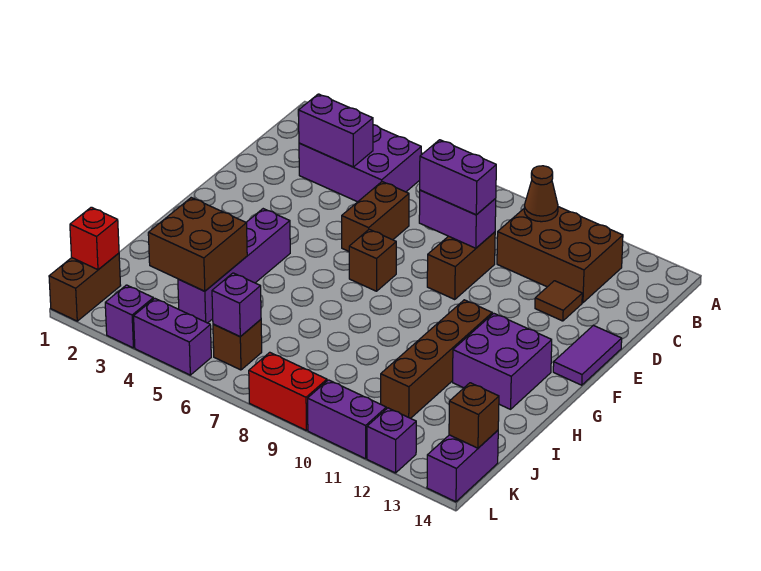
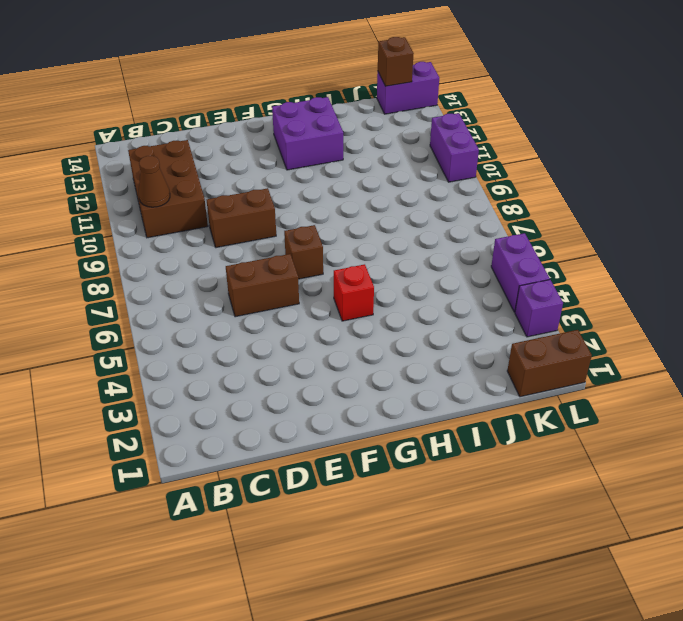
red brick G5 level 1 -> red brick K1 level 2
none -> purple brick B3:C5 level 1
none -> brown tile D12 level 1
none -> purple tile E14:F14 level 1

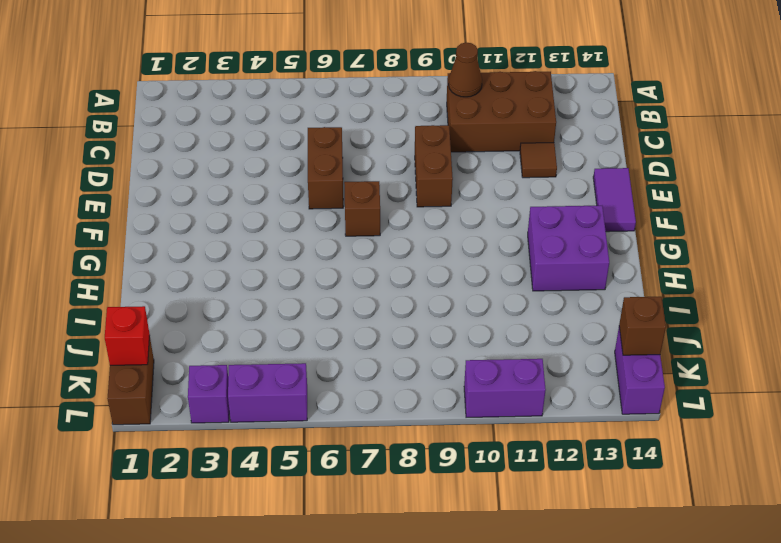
none -> purple brick B3:C5 level 1
none -> purple brick G4:J4 level 1
none -> brown brick G11:J11 level 1

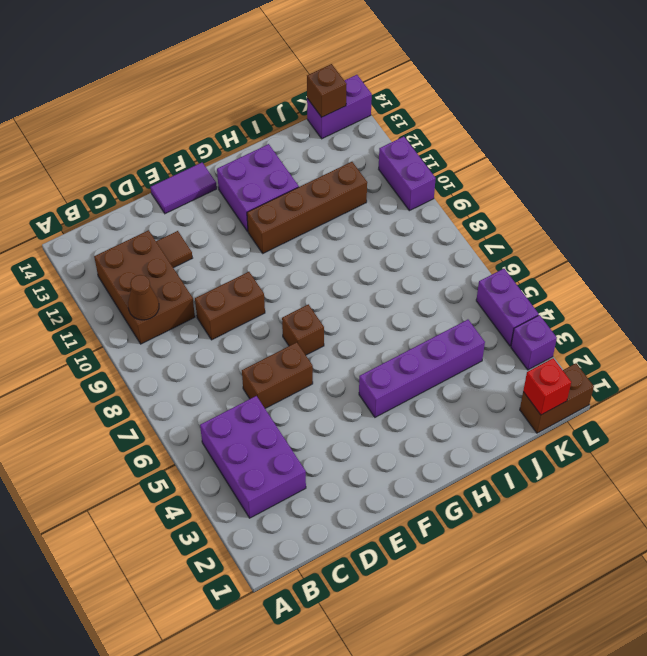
none -> brown brick K6 level 1
none -> red brick L8:L9 level 1
none -> purple brick L12 level 1

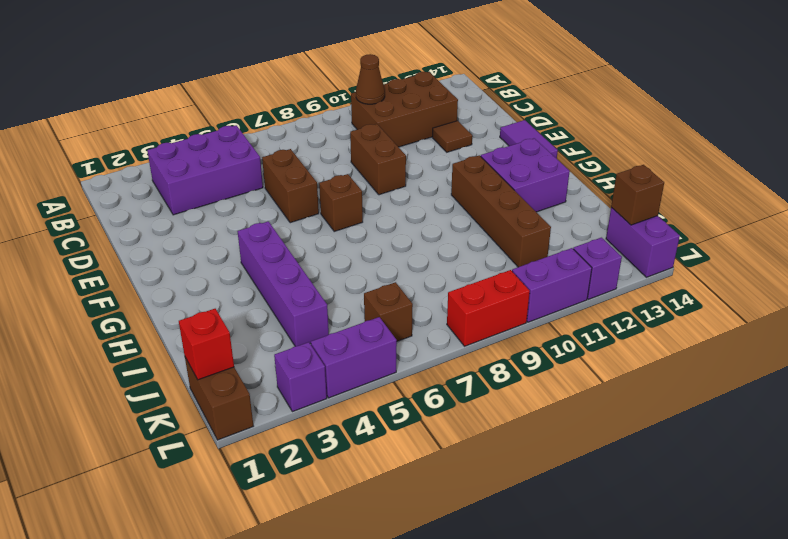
none -> purple brick C3:C4 level 2
none -> purple brick D8:D9 level 2
none -> brown brick I3:J4 level 2

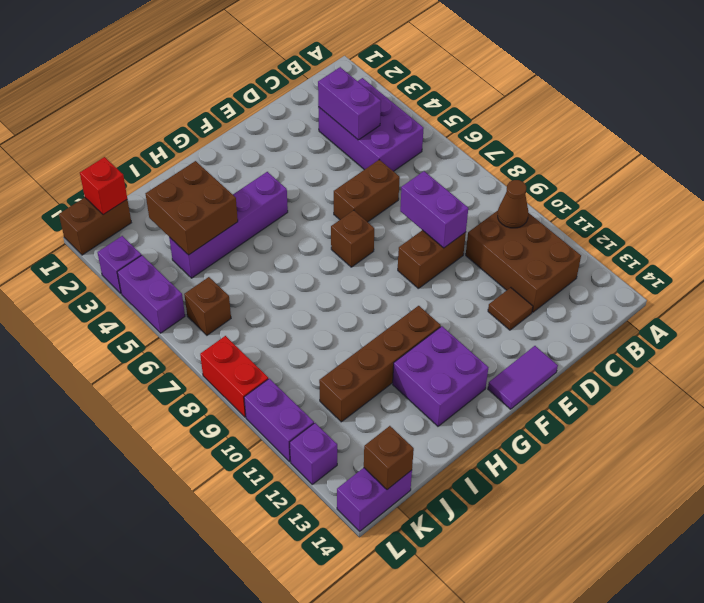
none -> purple brick K6 level 2
none -> purple brick D8:D9 level 3

